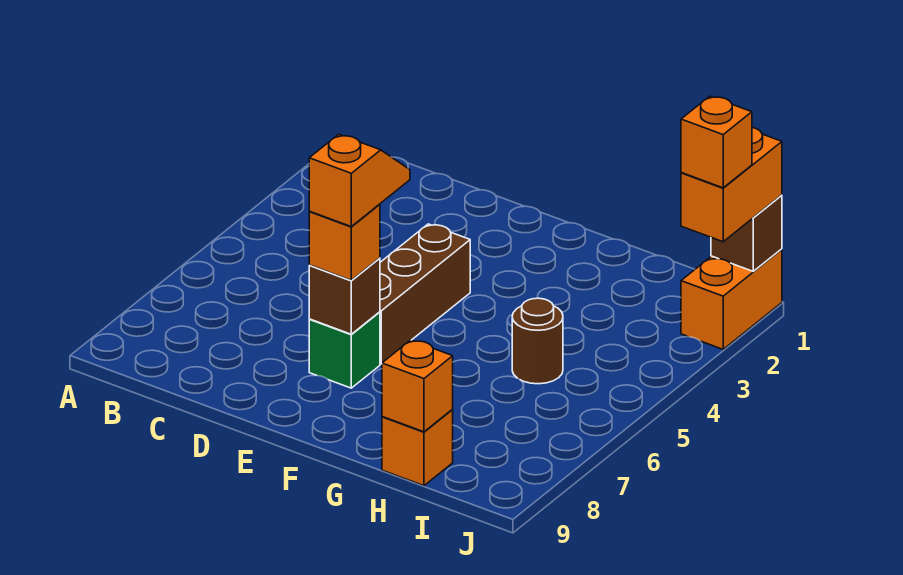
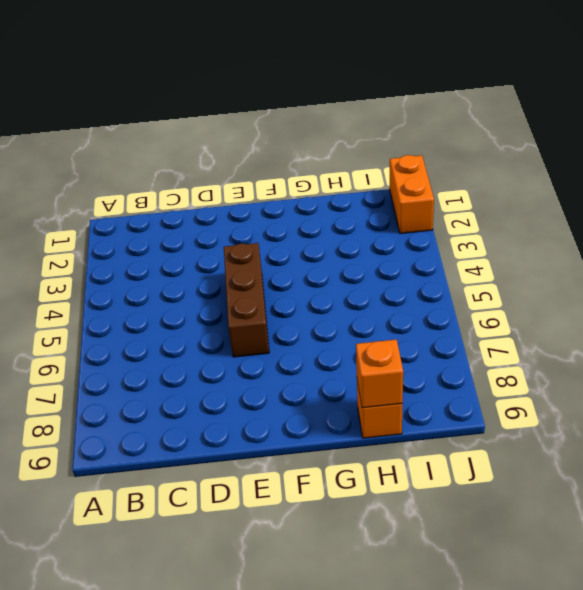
none -> green brick E7 level 1
none -> brown round brick H5 level 1
none -> brown brick E7 level 2

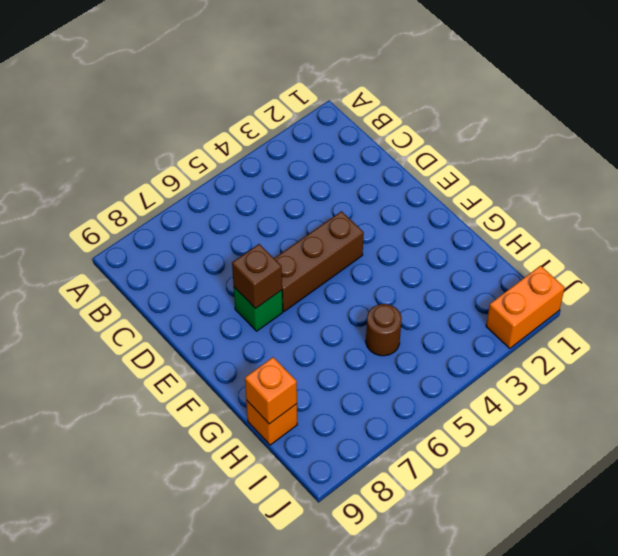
none -> brown brick J1 level 2
none -> orange brick E7 level 3
none -> orange brick J1:J2 level 3

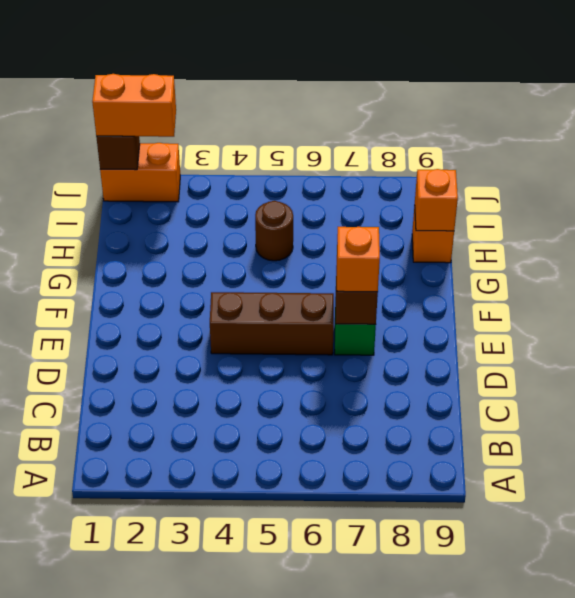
none -> orange slope E6:E7 level 4 top 7
none -> orange brick J2 level 4

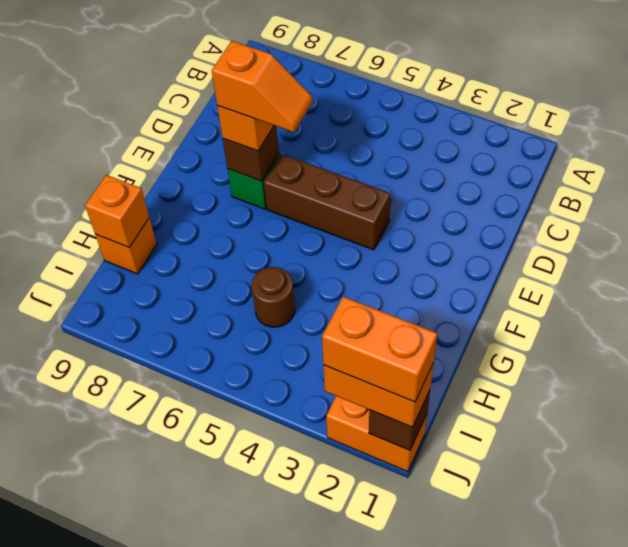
orange brick J1:J2 level 4 -> orange brick J2 level 4

